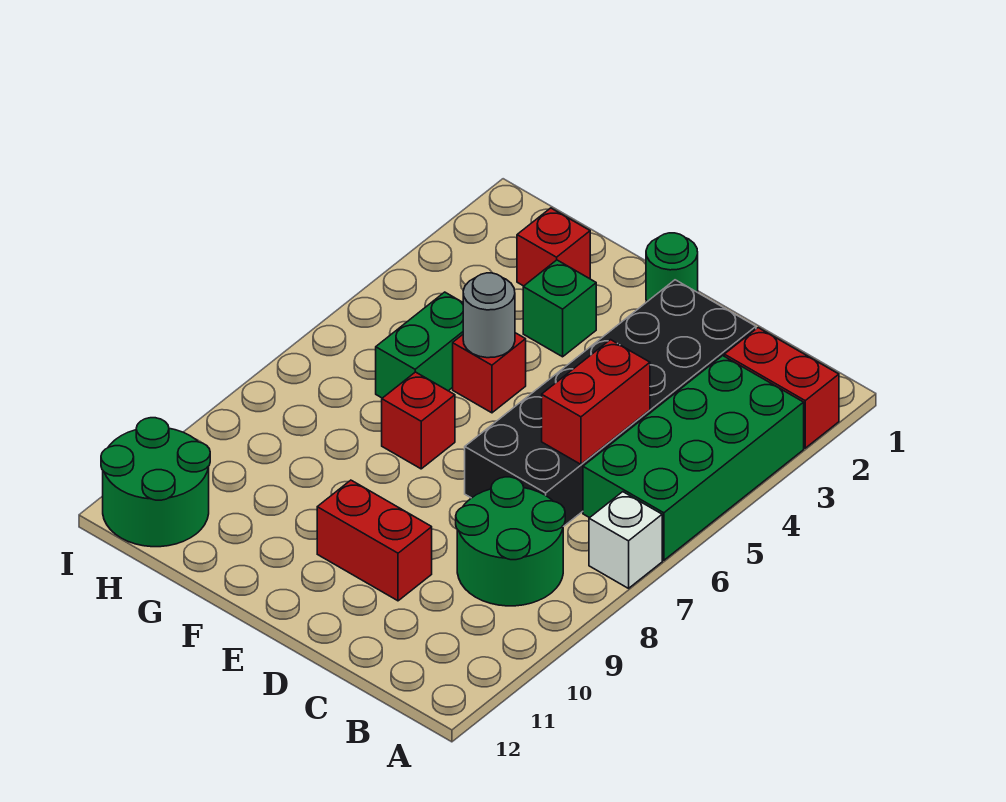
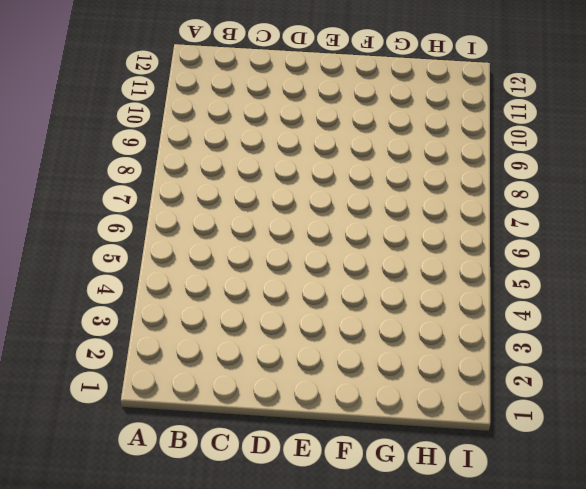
none -> red brick A2:B2 level 1
none -> green brick A3:B6 level 1
none -> white brick A7 level 1

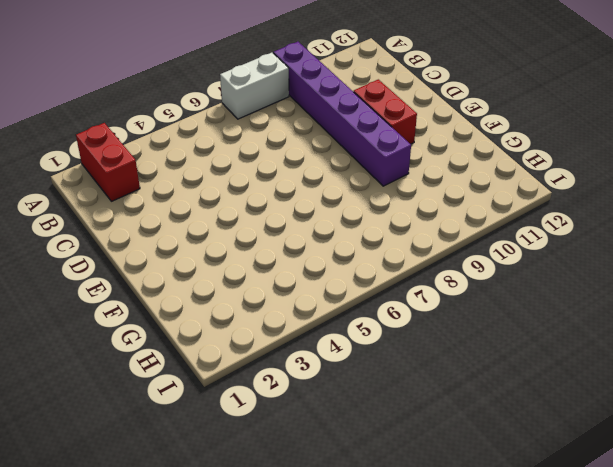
white brick A7:A8 level 1 -> white brick A7 level 1
purple brick A9:F9 level 1 -> green round brick B8:C9 level 1
none -> green brick A3:B6 level 1
none -> black brick C2:D7 level 1
none -> green round brick E1 level 1

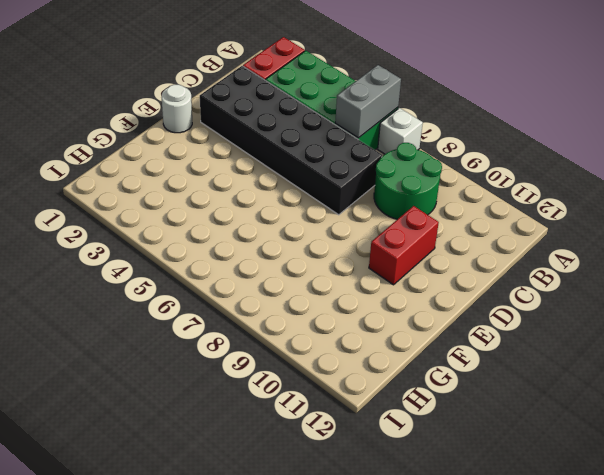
grey brick A6:B6 level 2 -> none
white round brick E1 level 1 -> green round brick E1 level 1
none -> green brick F3 level 1
none -> red brick F5 level 1
none -> red brick F7 level 1

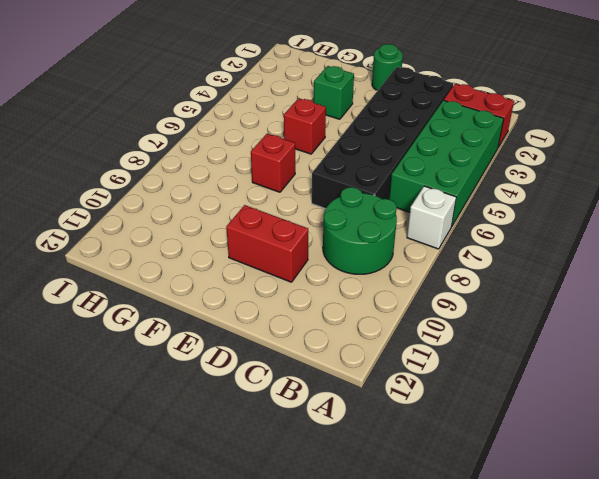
none -> red brick G2 level 1
none -> green brick G5:G6 level 1
none -> green round brick H11:I12 level 1

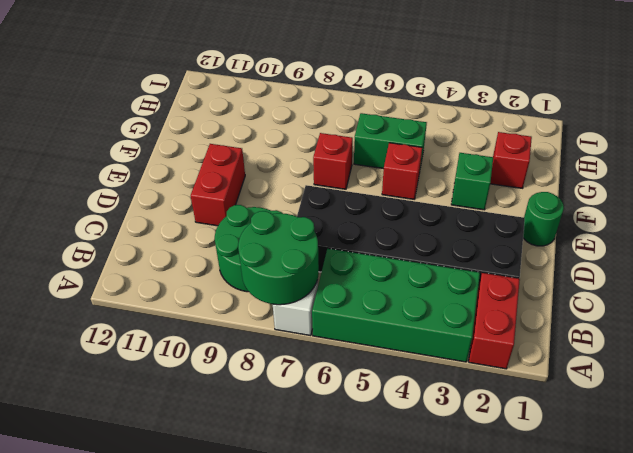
green round brick A7:B8 level 2 -> green round brick H11:I12 level 1
none -> red brick C5:C6 level 2
none -> grey round brick F5 level 2

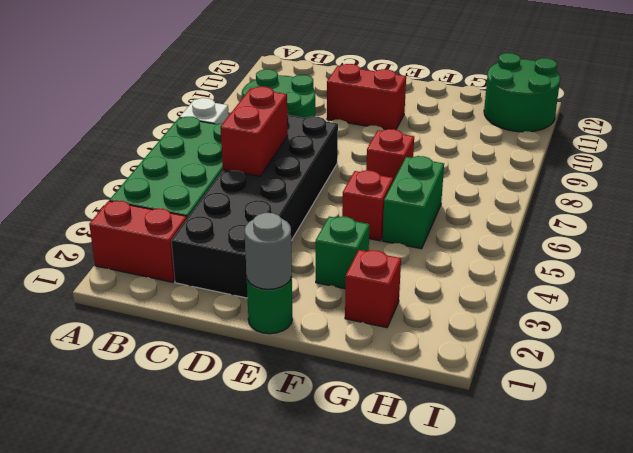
grey round brick E1 level 2 -> grey round brick F5 level 2

